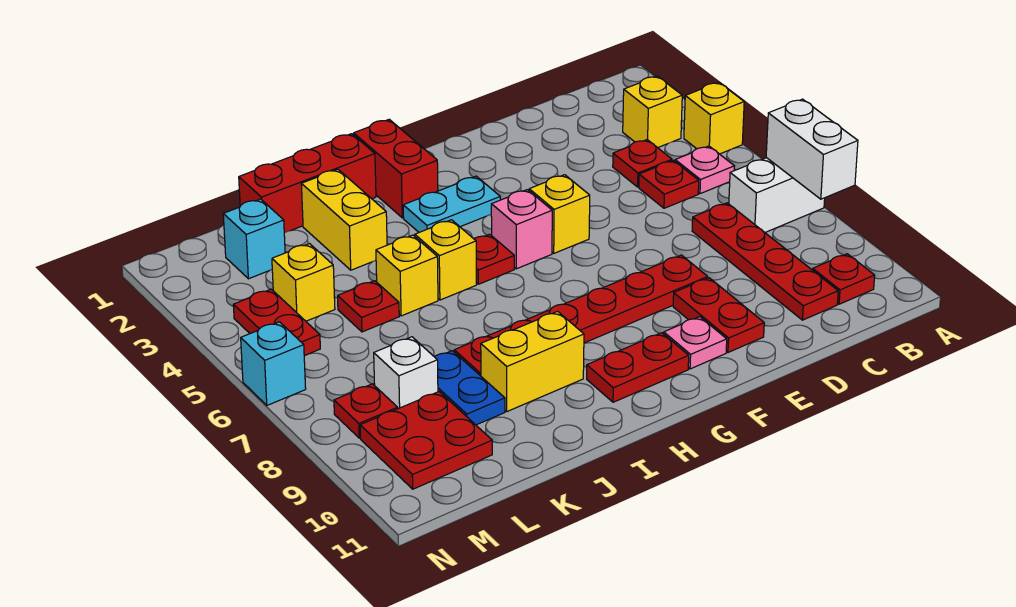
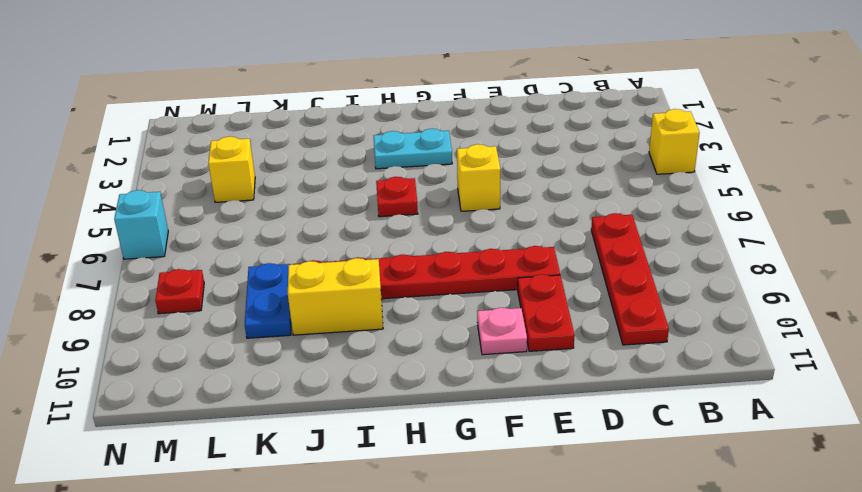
none -> white brick A7:B7 level 1
none -> yellow brick B3 level 1
none -> pink plate B5 level 1
none -> red plate B10 level 1

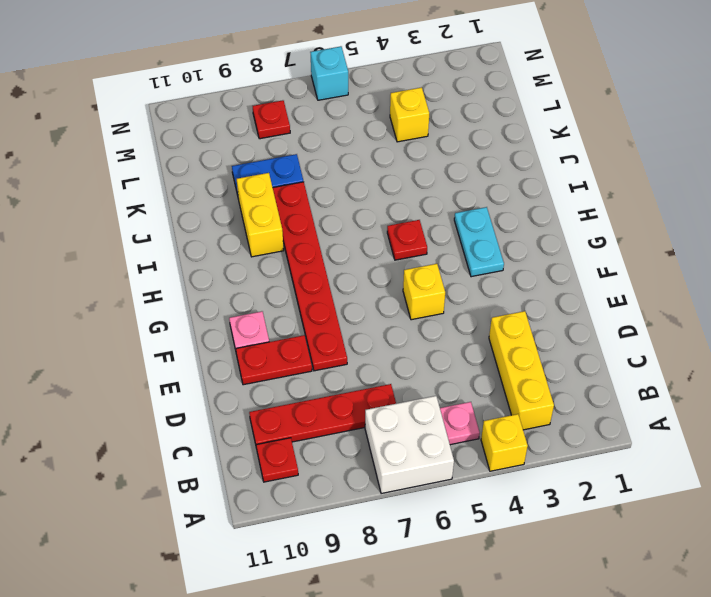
white brick A6:B7 level 1 -> white brick A7:B7 level 1
yellow brick B3:D3 level 1 -> yellow brick B3 level 1
none -> red plate C4 level 1
none -> red plate C5 level 1
none -> pink brick G5 level 1
none -> red plate G10:H10 level 1

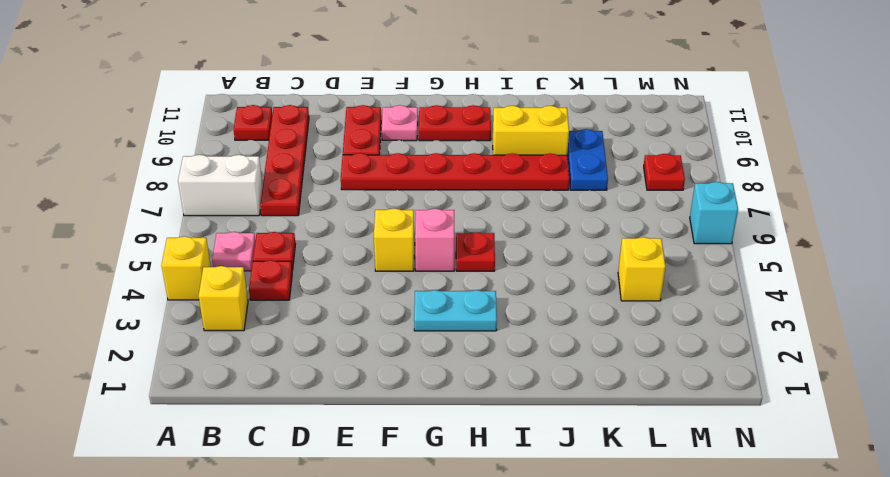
none -> red brick H1:H2 level 1
none -> red brick I1:K1 level 1
none -> yellow brick I5 level 1
none -> yellow brick J2:J3 level 1

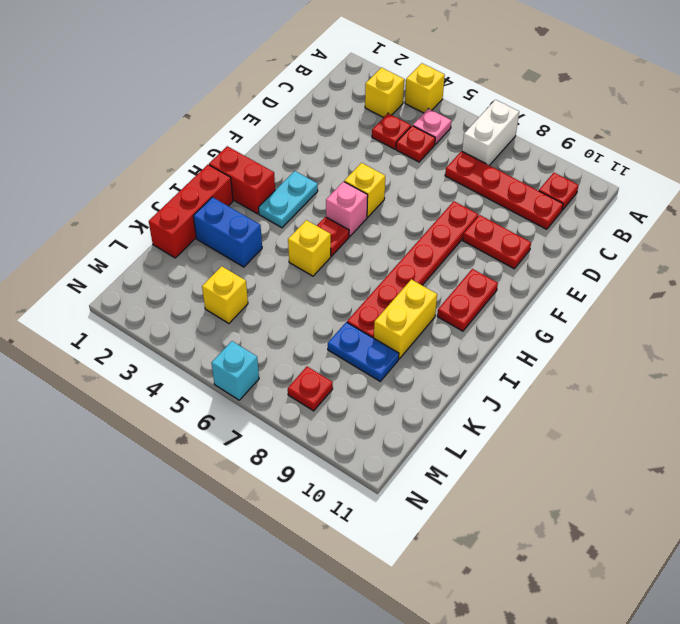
blue brick J2:J3 level 1 -> yellow brick J2:J3 level 1
none -> pink plate F10 level 1
none -> yellow brick J5 level 1
none -> red plate K5 level 1
none -> cyan brick L2 level 1

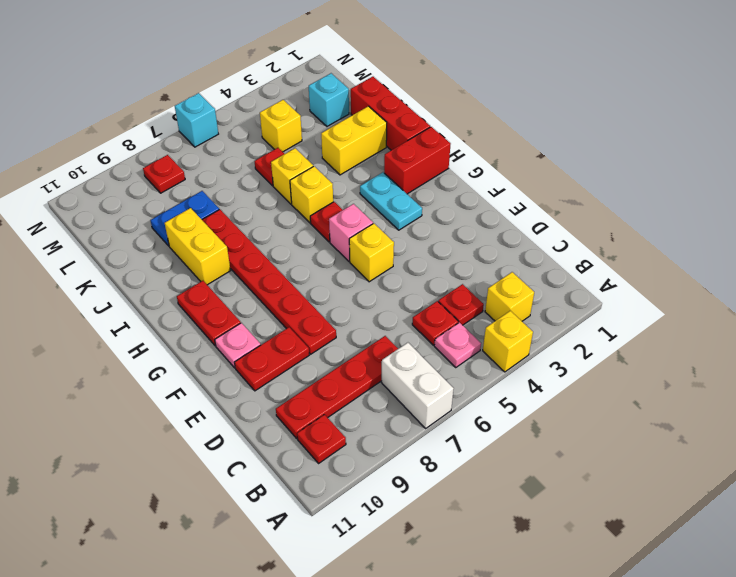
none -> white brick L8 level 1
none -> red plate L9:M10 level 1
none -> red plate M4:M5 level 1
none -> white brick A7:A8 level 2

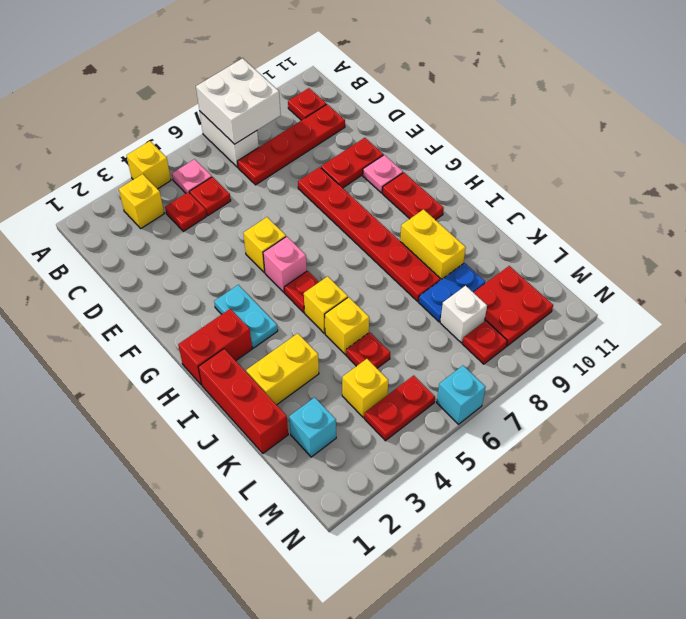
white brick A7:B8 level 2 -> white brick A7:A8 level 2

